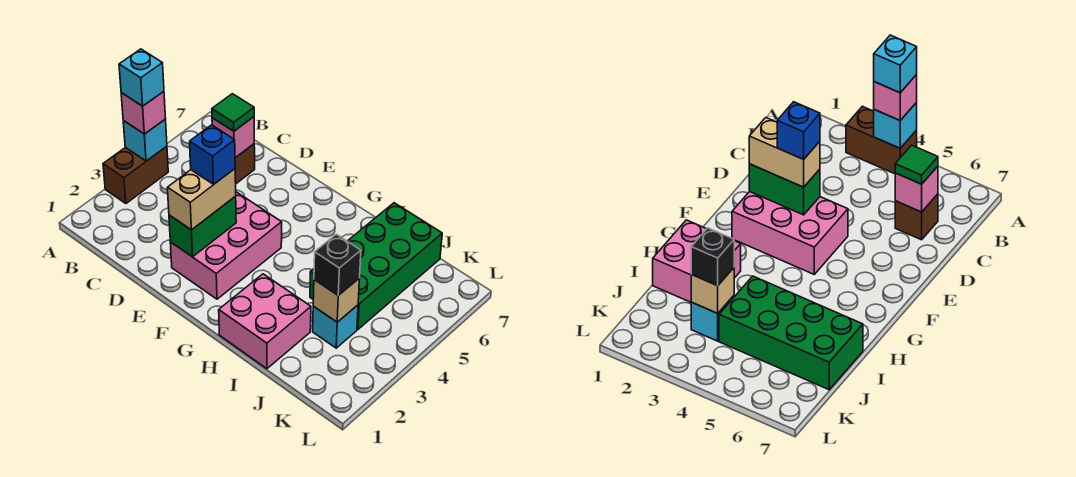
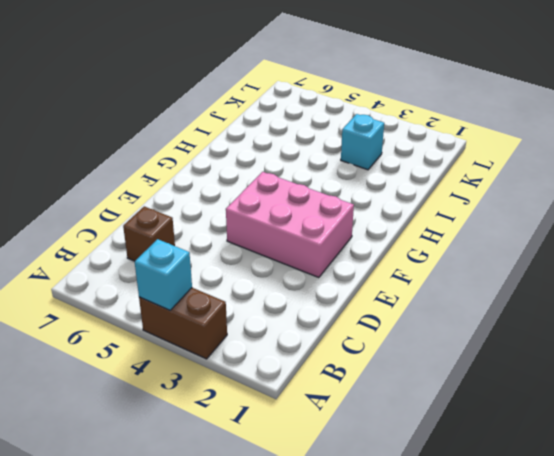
none -> pink brick H1:I2 level 1
none -> green brick I4:J7 level 1
none -> pink brick C6 level 2

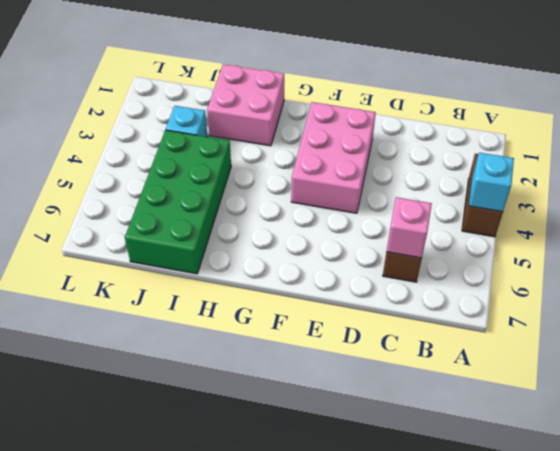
none -> green brick E2:E3 level 2
none -> tan brick J3 level 2
none -> pink brick A4 level 3

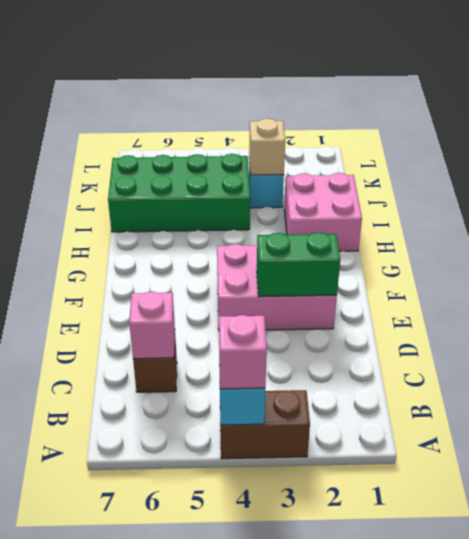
none -> green tile C6 level 3
none -> tan brick E2:E3 level 3
none -> black brick J3 level 3

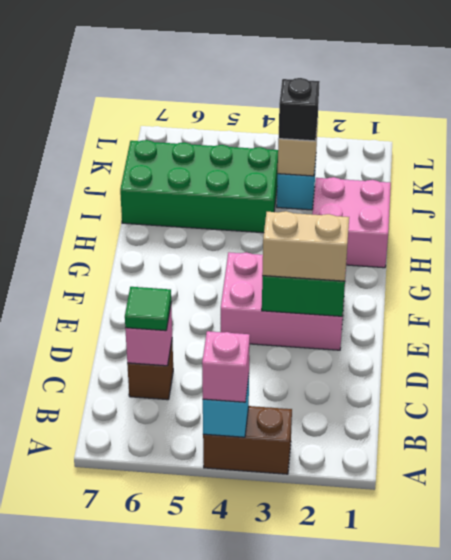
none -> cyan brick A4 level 4
none -> blue brick E3 level 4

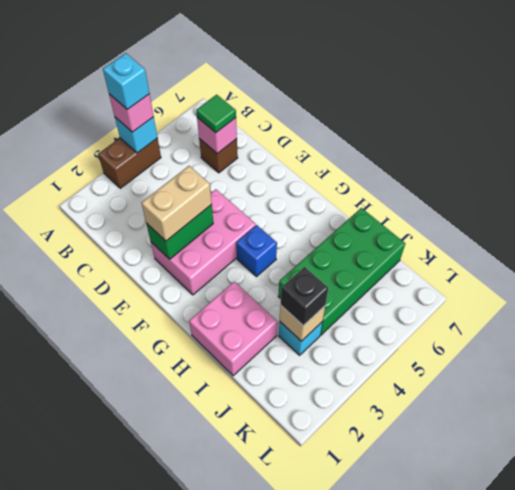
blue brick G4 level 1 -> blue brick E3 level 4

